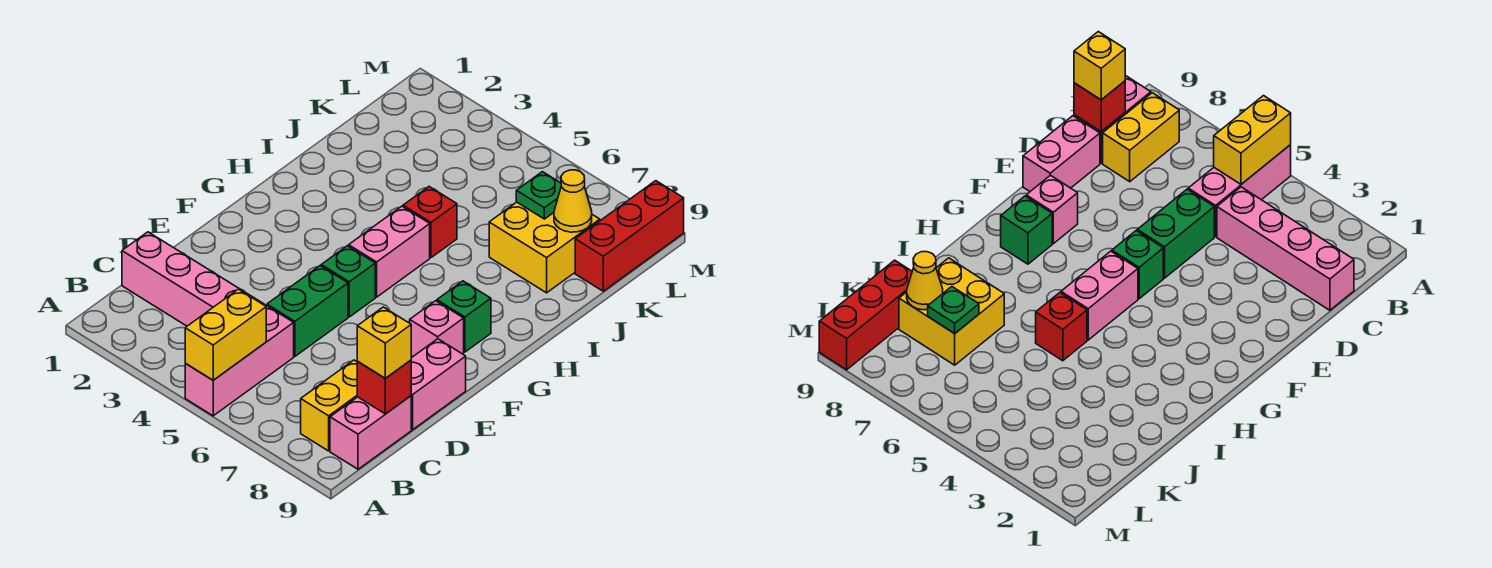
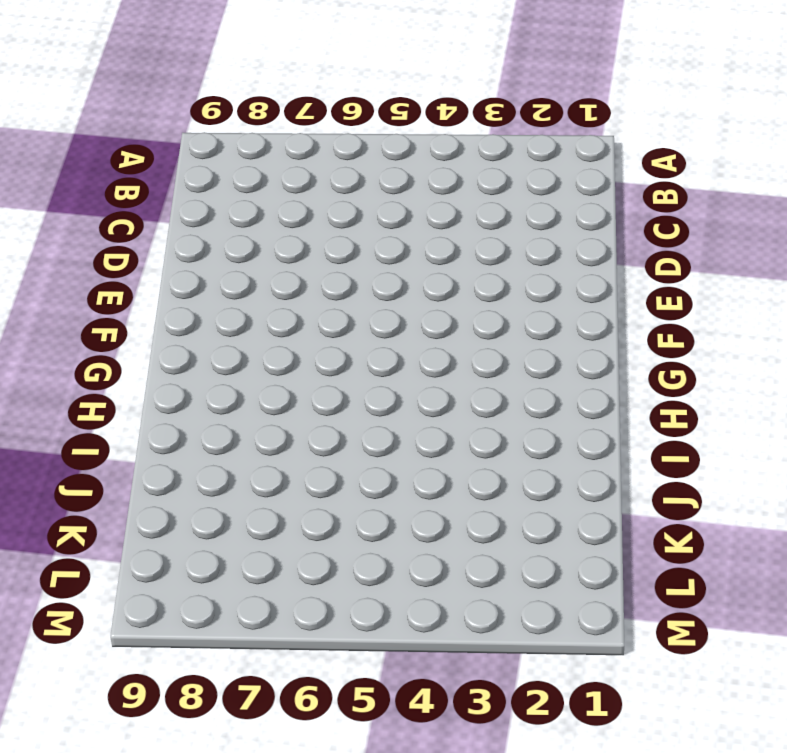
none -> pink brick A5:C5 level 1
none -> yellow brick B8:C8 level 1
none -> pink brick B9:C9 level 1

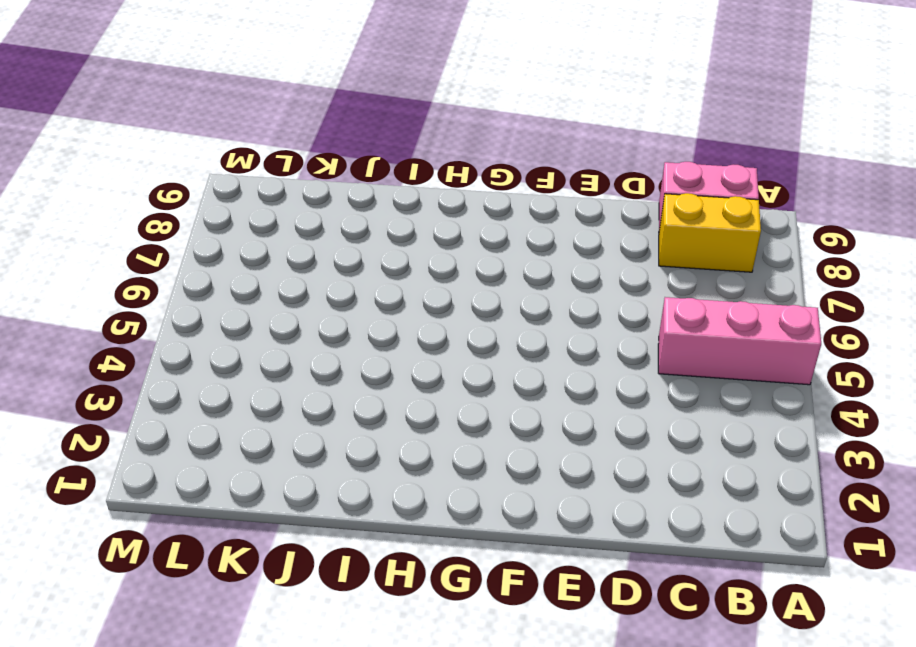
none -> pink brick C1:C4 level 1
none -> green brick D5:E5 level 1
none -> pink brick D9:E9 level 1

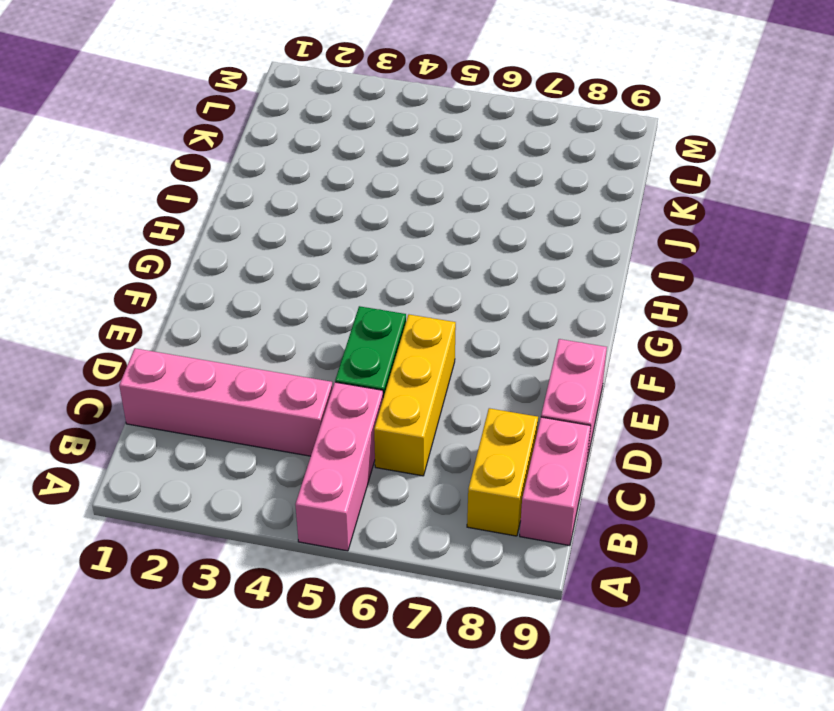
yellow brick C6:E6 level 1 -> none
none -> green brick F5 level 1
none -> pink brick F8 level 1
none -> pink brick G5:H5 level 1

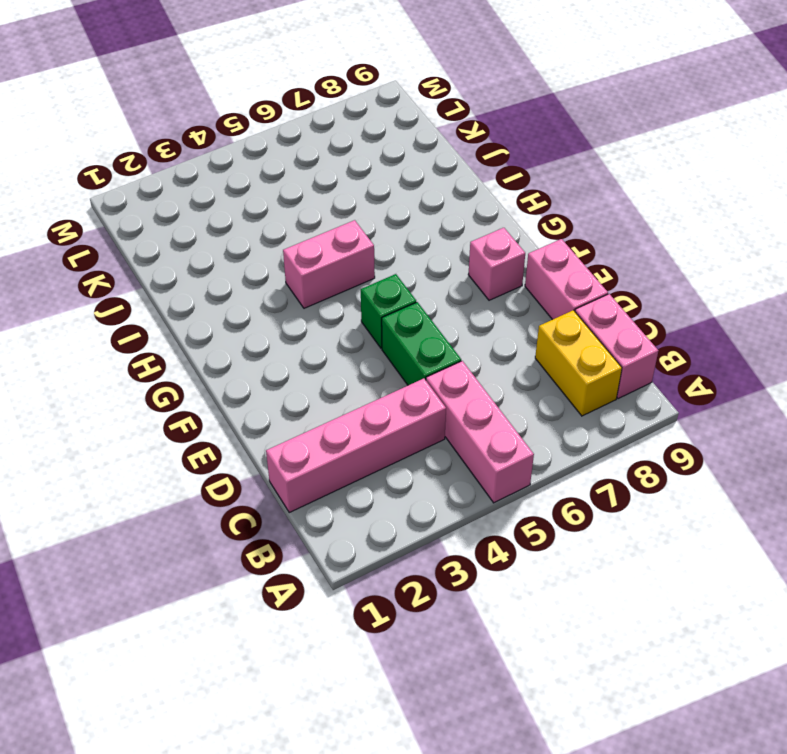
pink brick H4:H5 level 1 -> pink brick G5:H5 level 1
none -> green brick G8 level 1
none -> red brick I5 level 1
none -> yellow brick J7:K8 level 1

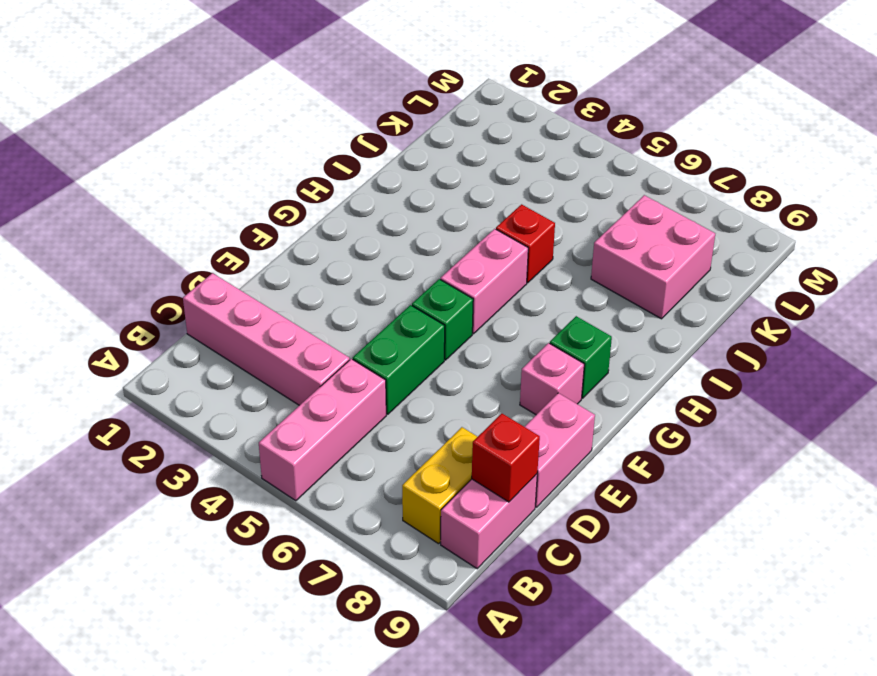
pink brick J7:K8 level 1 -> yellow brick J7:K8 level 1
none -> red brick K9:M9 level 1
none -> yellow brick A5:B5 level 2
none -> green plate K7 level 2

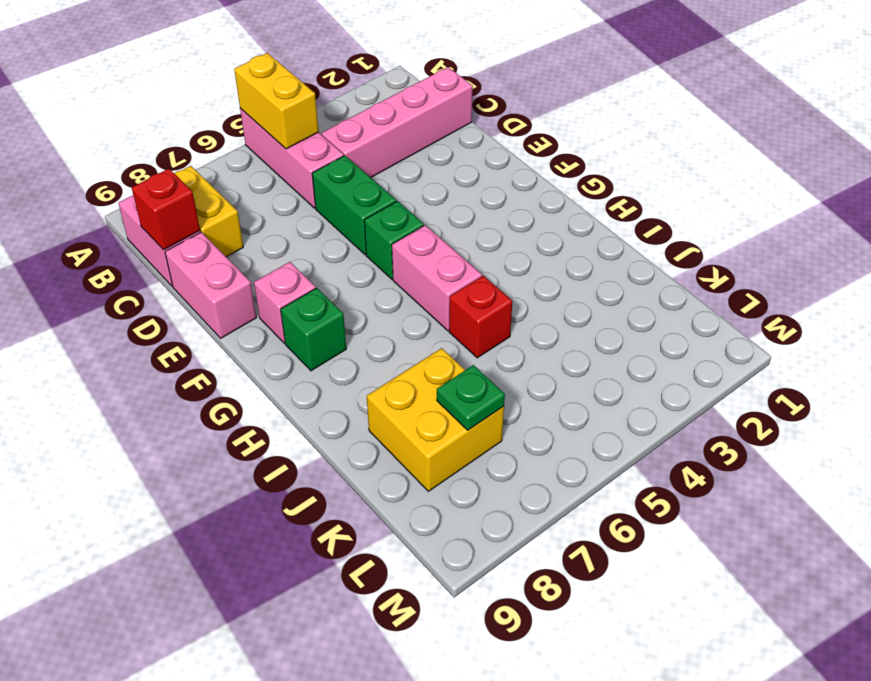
none -> red brick K9:M9 level 1
none -> yellow cone K8 level 2
none -> yellow brick C9 level 3

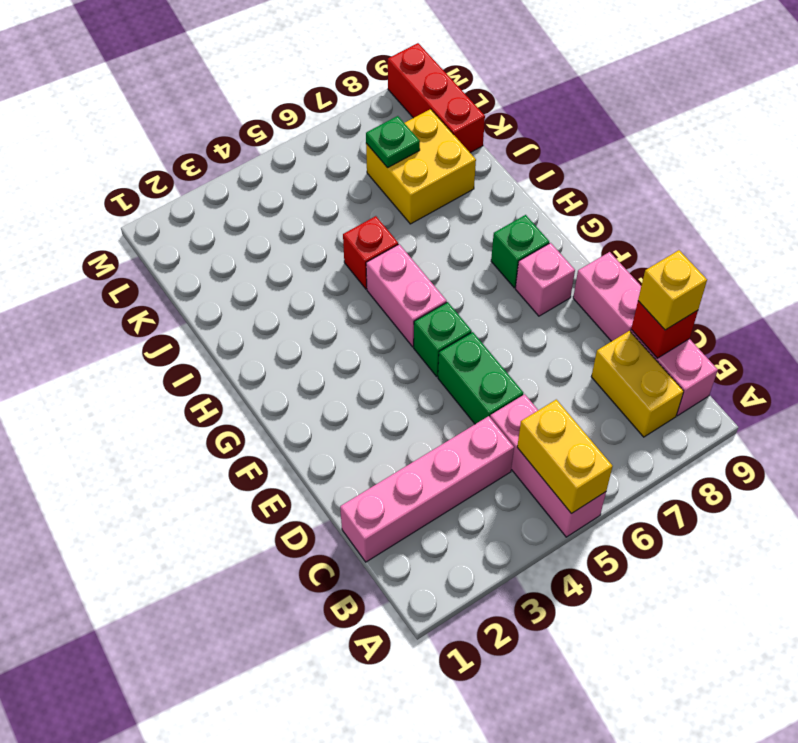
none -> yellow cone K8 level 2

